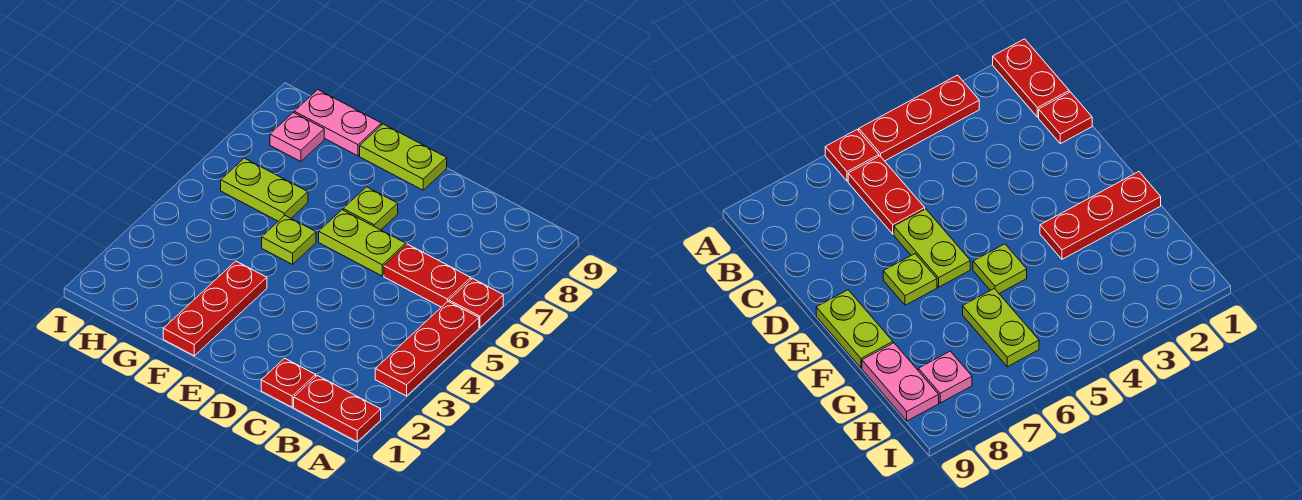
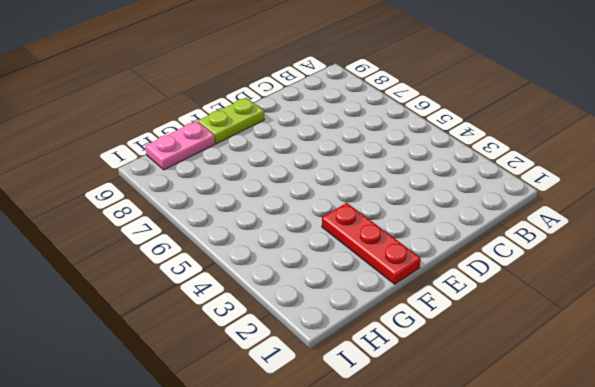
none -> red plate A1:B1 level 1
none -> red plate A3:A5 level 1
none -> red plate A6 level 1

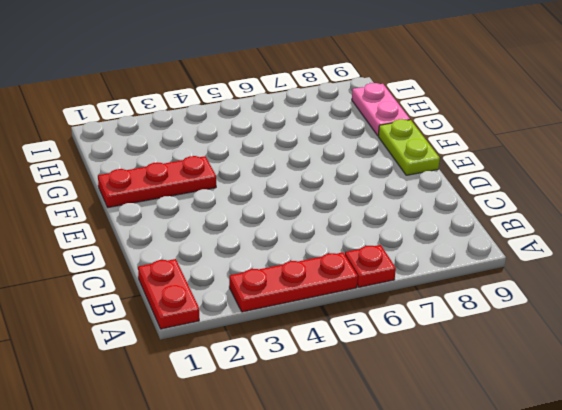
none -> red plate B6:C6 level 1
none -> red plate C1 level 1
none -> lime plate D6:E6 level 1

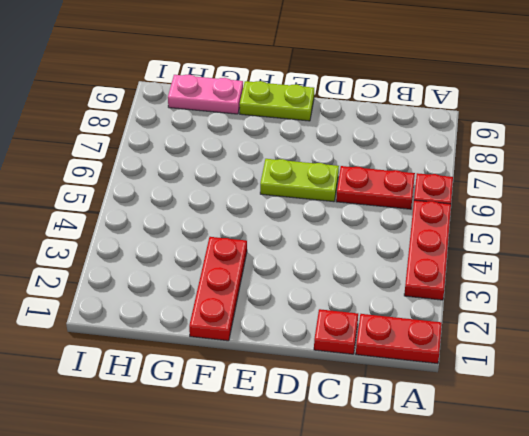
none -> lime plate E7 level 1
none -> lime plate F5 level 1
none -> lime plate G6:H6 level 1

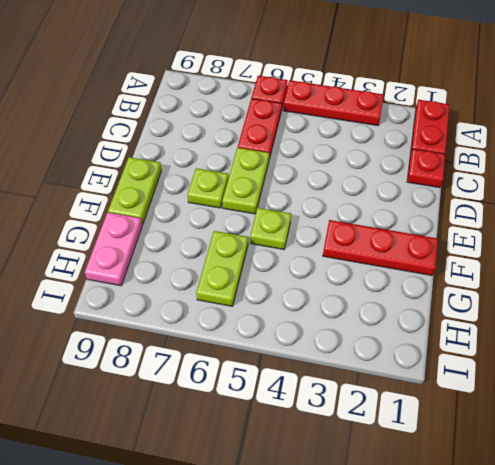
none -> pink plate H8 level 1

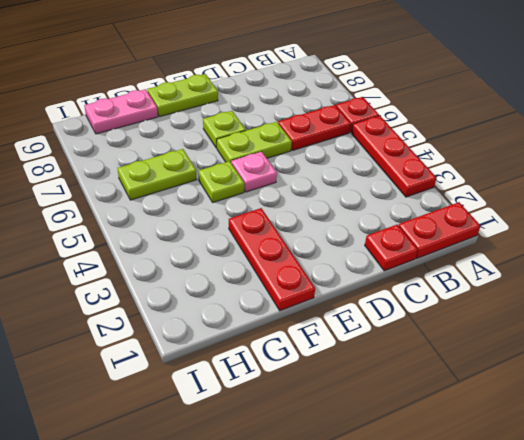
pink plate E5 level 1 -> pink plate H8 level 1

